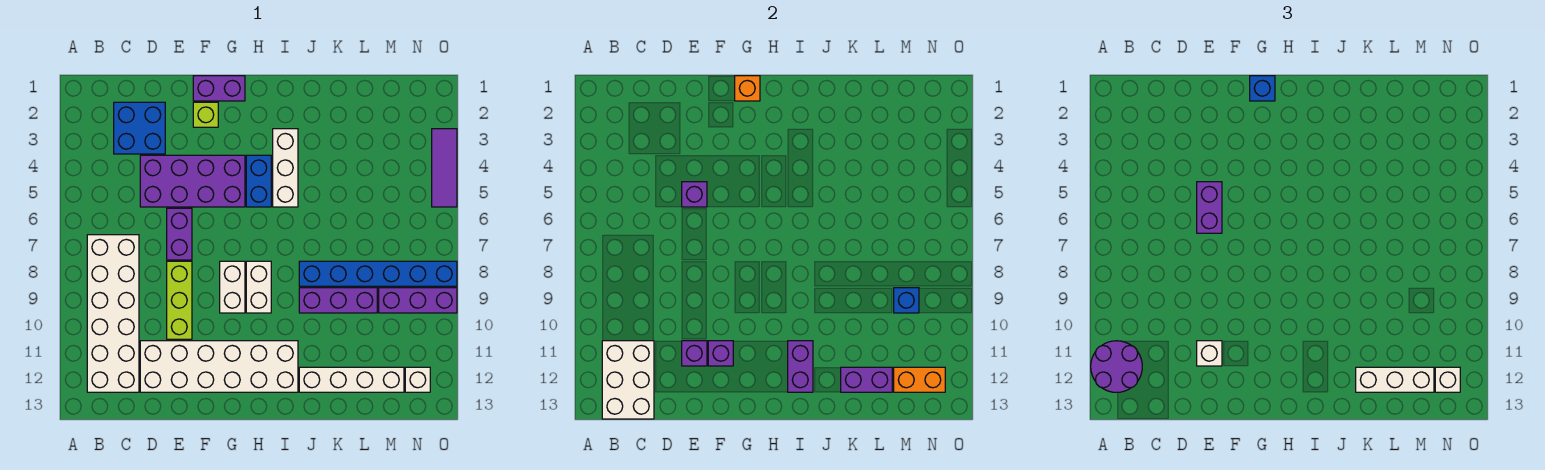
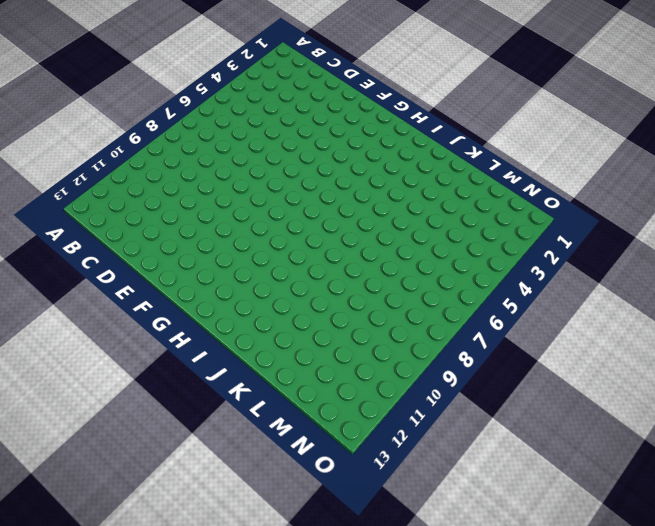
none -> white brick B7:C12 level 1
none -> blue brick C2:D3 level 1
none -> purple brick D4:G5 level 1
none -> white brick D11:I12 level 1

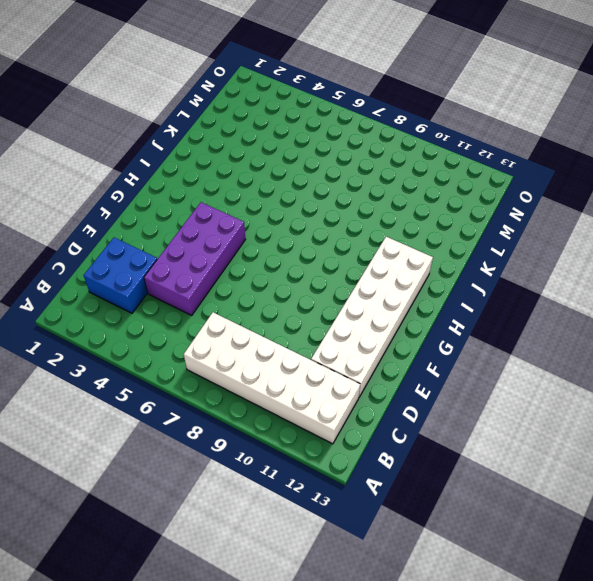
none -> purple brick E6:E7 level 1
none -> lime brick E8:E10 level 1
none -> purple brick F1:G1 level 1
none -> lime brick F2 level 1

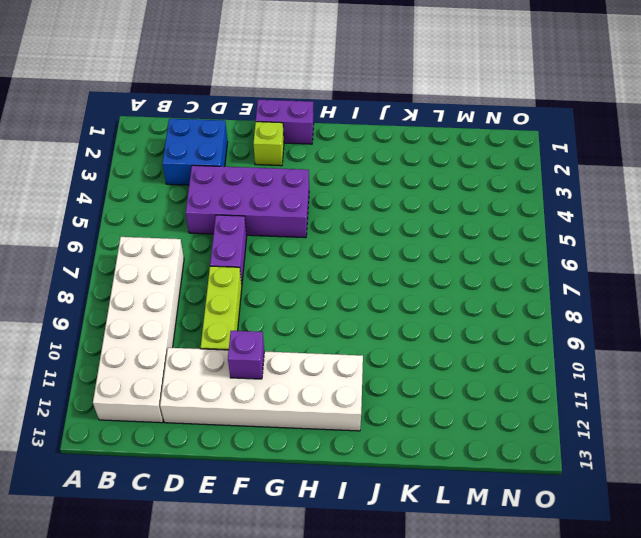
none -> white brick G8:G9 level 1
none -> blue brick H4:H5 level 1
none -> white brick H8:H9 level 1
none -> white brick I3:I5 level 1

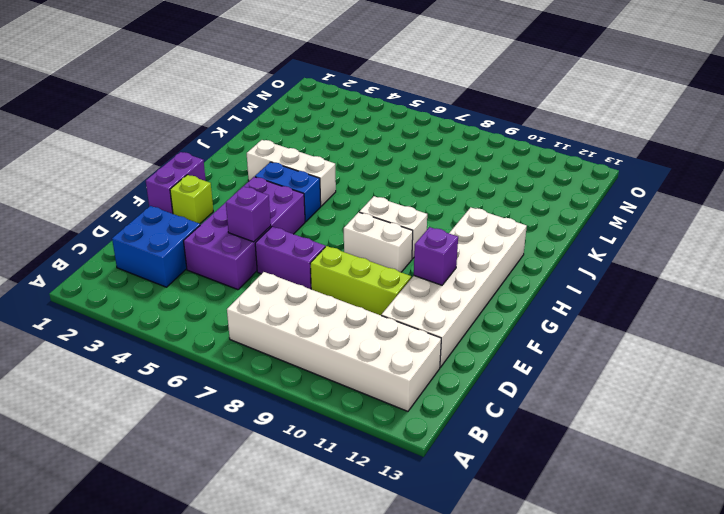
none -> blue brick J8:O8 level 1
none -> purple brick J9:L9 level 1
none -> white brick J12:M12 level 1
none -> purple brick M9:O9 level 1

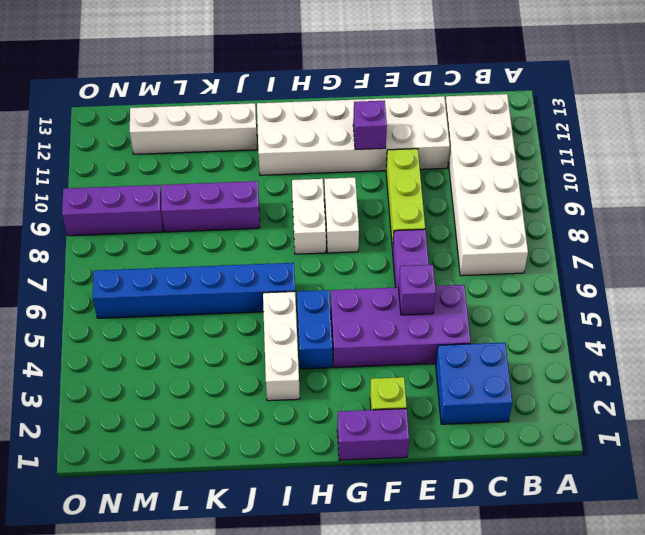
blue brick I6:N6 level 1 -> blue brick J8:O8 level 1
none -> white brick N12 level 1
none -> purple tile O3:O5 level 1
none -> white brick B11:C13 level 2
none -> purple brick E11 level 2

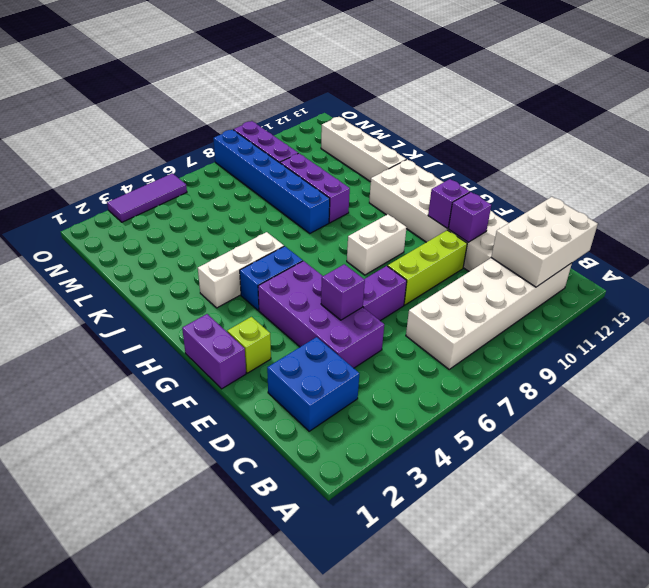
none -> white brick H8:H9 level 1
none -> white brick N12 level 1
none -> orange brick G1 level 2
none -> purple brick I11:I12 level 2

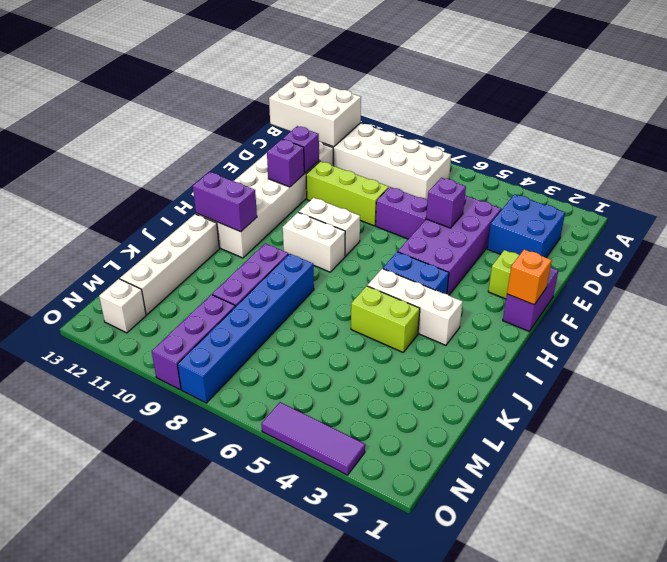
lime brick J4:J5 level 1 -> none
none -> purple brick K12:L12 level 2
none -> blue brick M9 level 2
none -> orange brick M12:N12 level 2
none -> purple round brick A11:B12 level 3

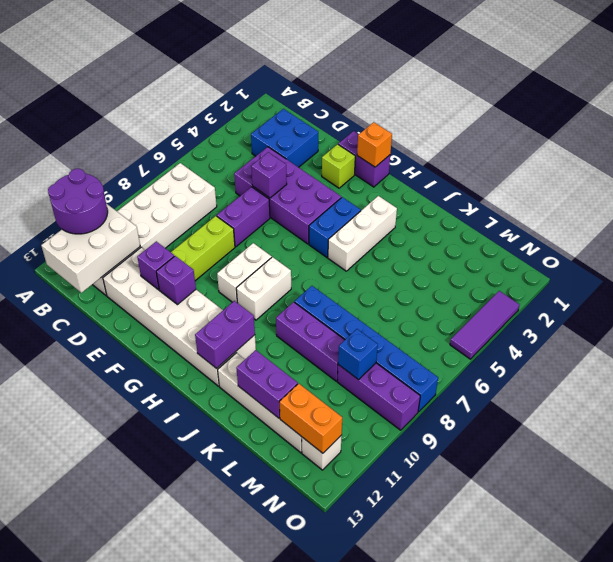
none -> purple brick E5:E6 level 3
none -> white brick E11 level 3
none -> blue brick G1 level 3
none -> white brick K12:M12 level 3

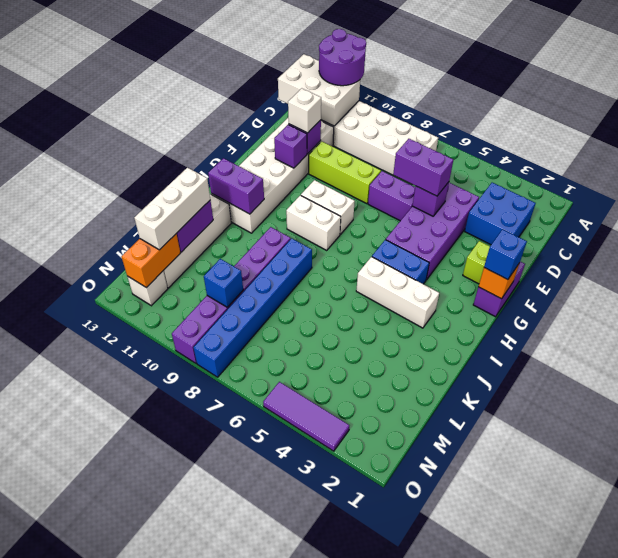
none -> white brick N12 level 3

